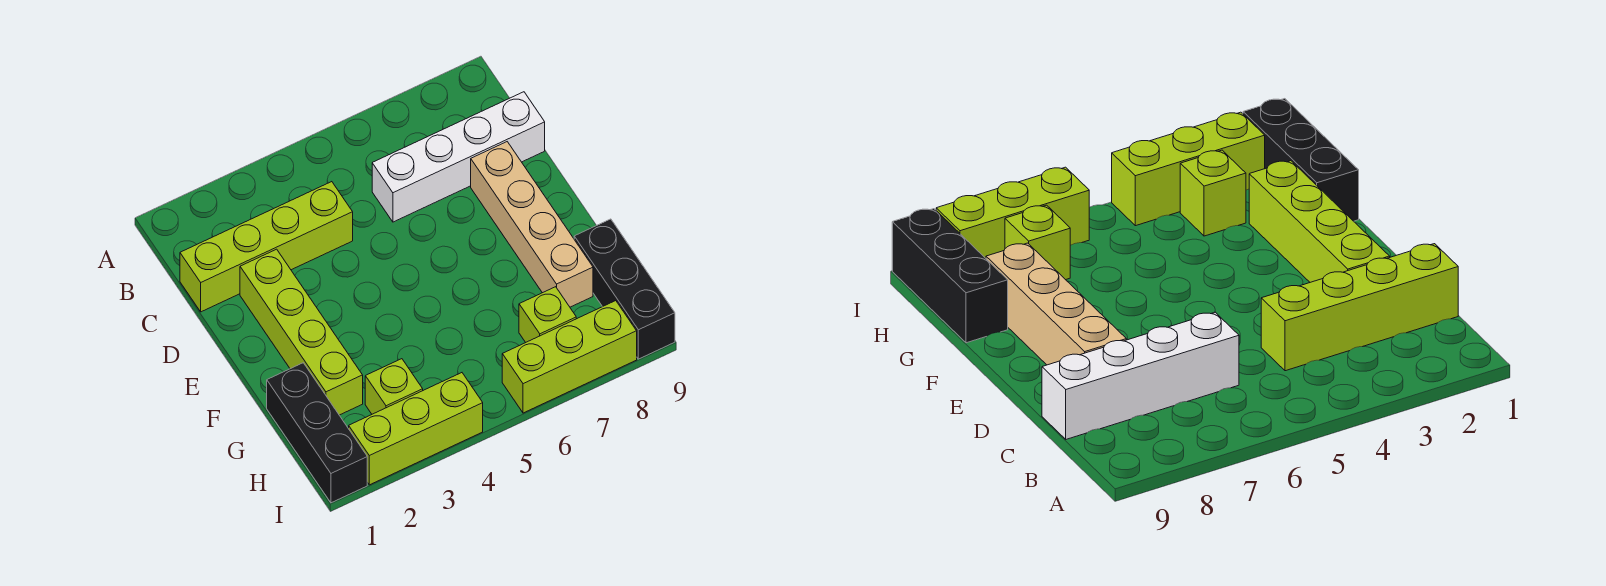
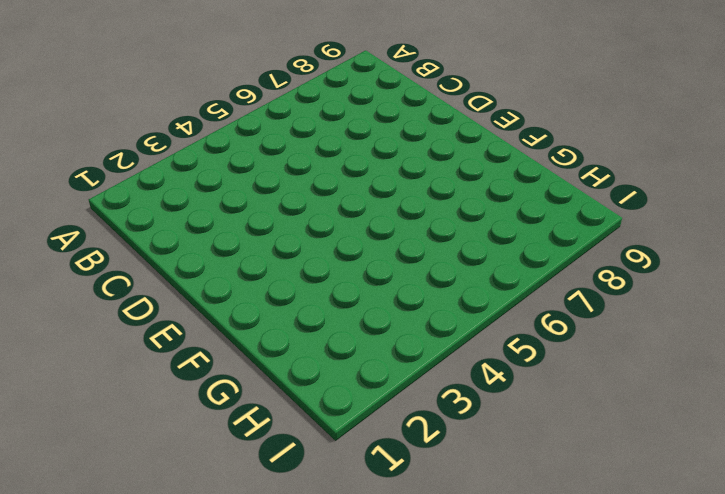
none -> lime brick C1:C4 level 1
none -> white brick C6:C9 level 1

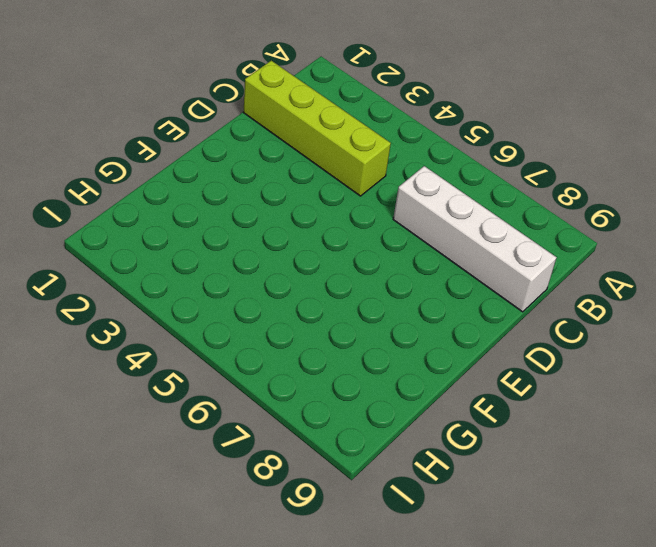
none -> lime brick D2:G2 level 1
none -> tan brick D8:G8 level 1

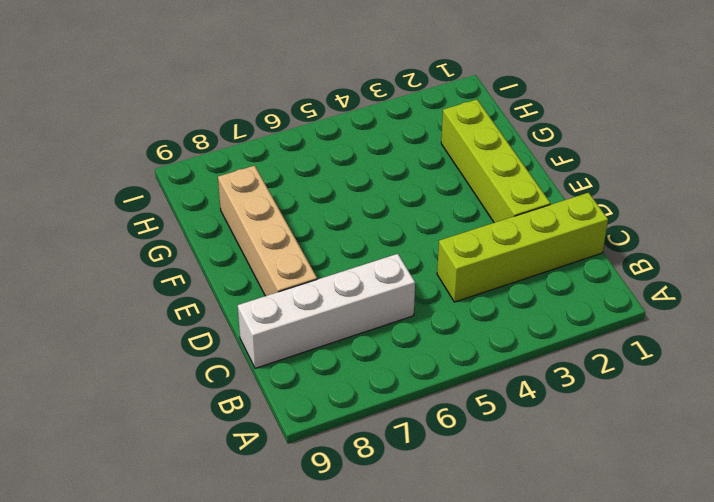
none -> black brick G1:I1 level 1
none -> black brick G9:I9 level 1

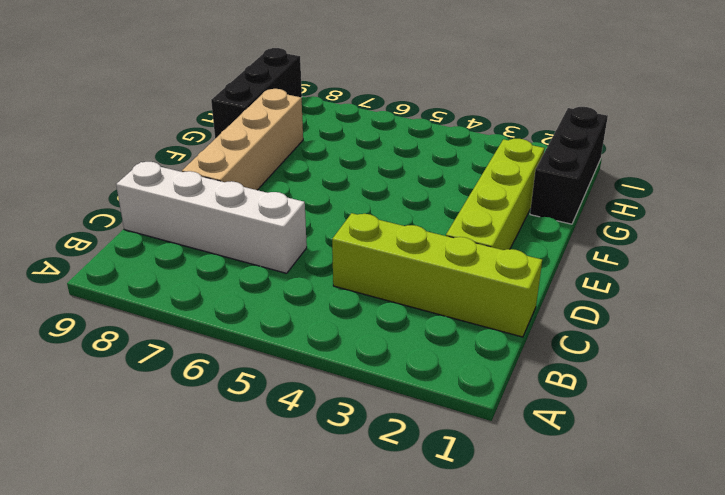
none -> lime brick H3 level 1
none -> lime brick H7 level 1

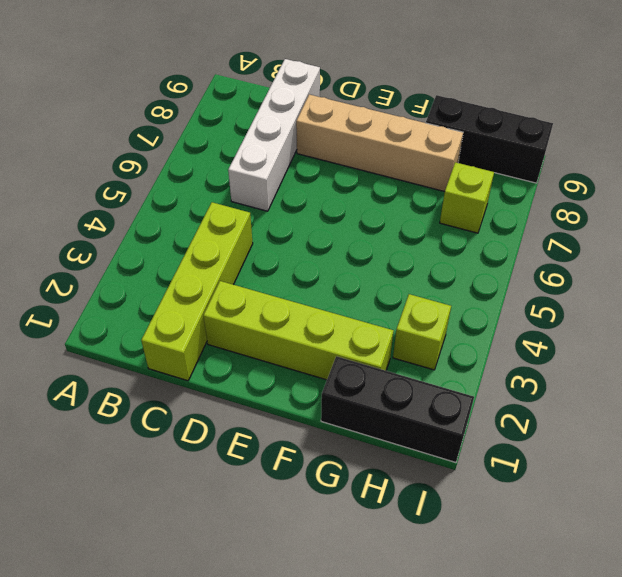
none -> lime brick I2:I4 level 1
none -> lime brick I6:I8 level 1

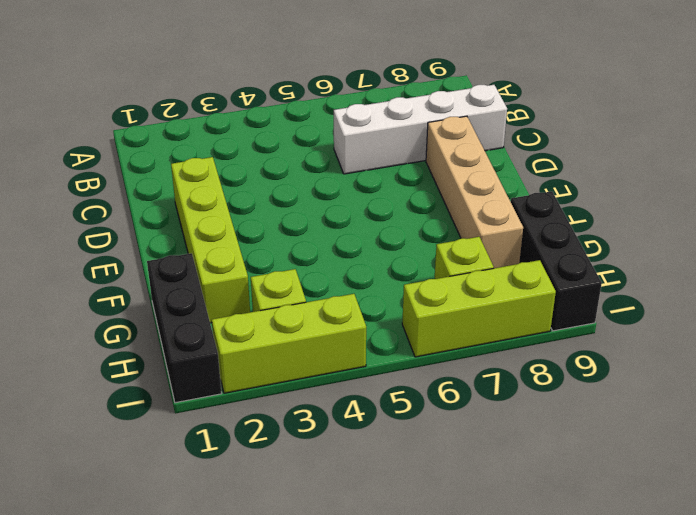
none -> lime brick C1:C4 level 1

